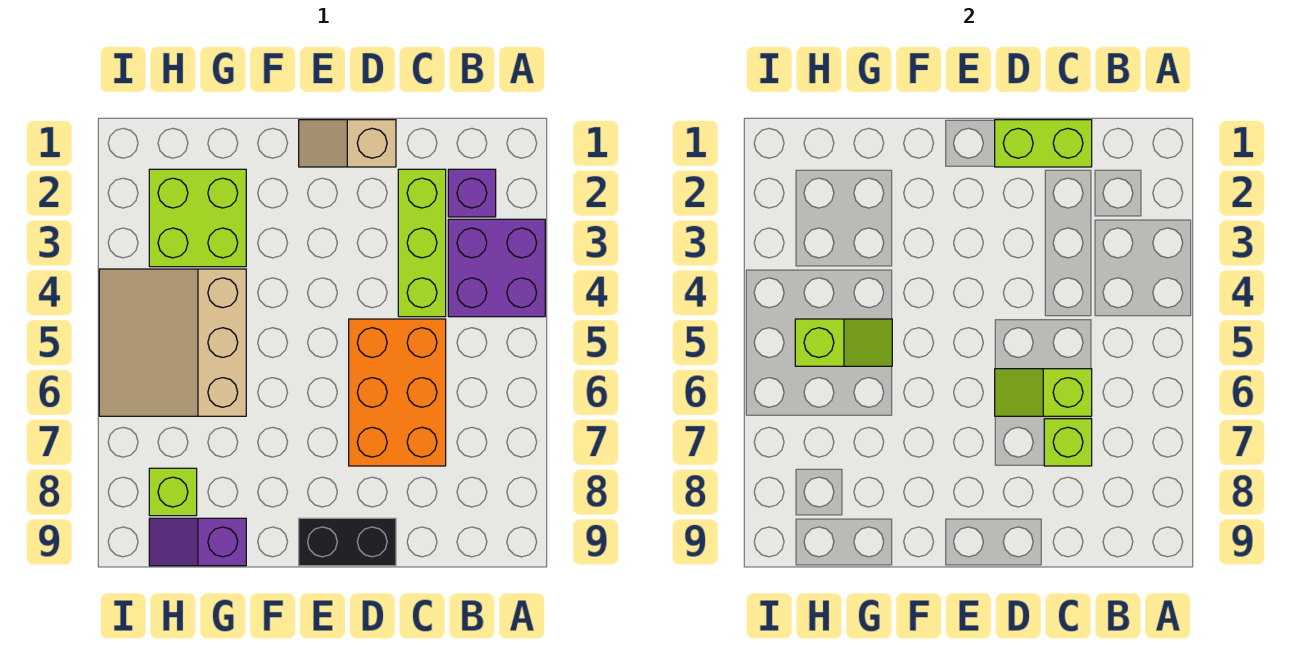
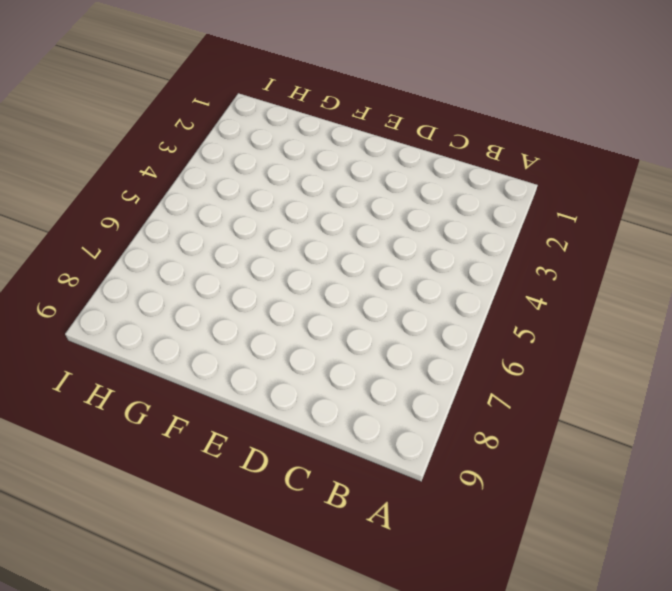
none -> purple brick A3:B4 level 1
none -> purple brick B2 level 1
none -> lime brick C2:C4 level 1

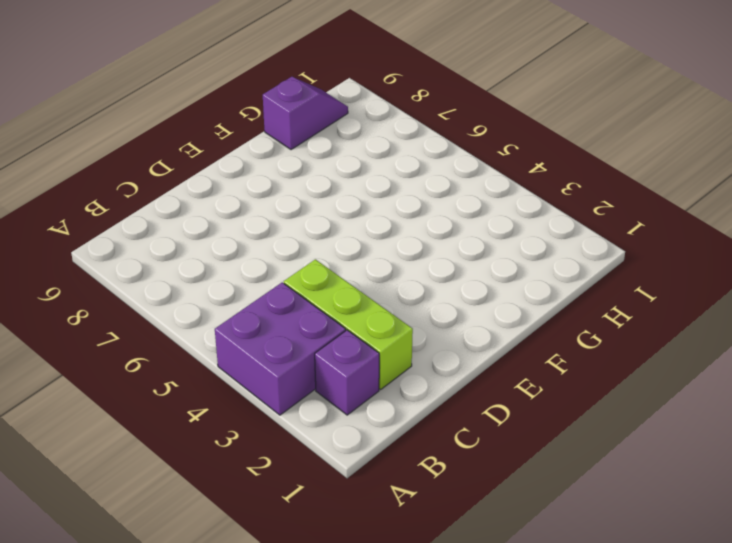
none -> orange brick C5:D7 level 1
none -> tan slope D1:E1 level 1 top D
none -> black brick D9:E9 level 1

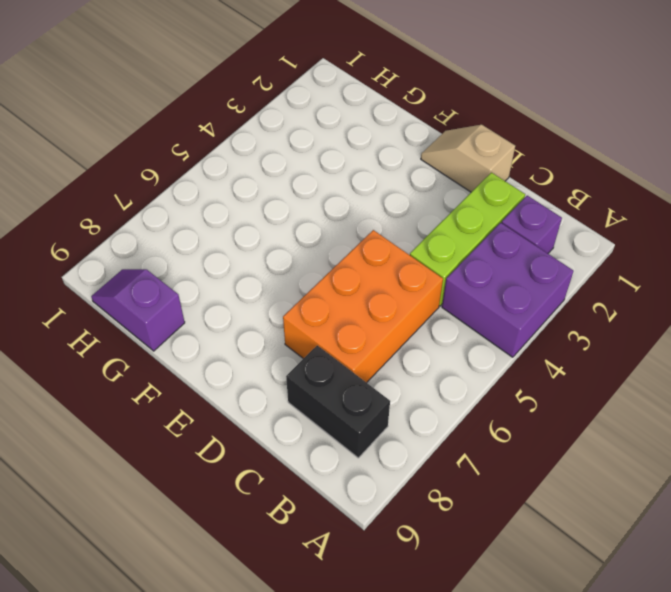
black brick B8:C8 level 1 -> black brick D9:E9 level 1
none -> lime brick G2:H3 level 1
none -> tan slope G4:I6 level 1 top G
none -> lime brick H8 level 1

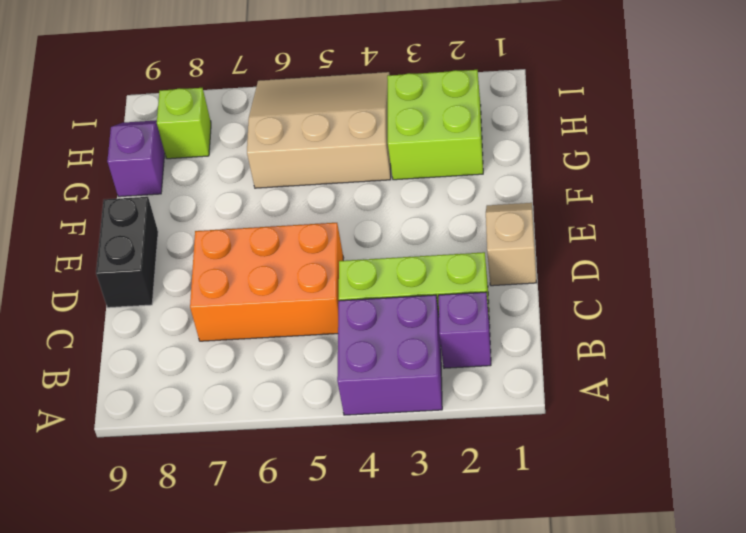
none -> lime brick C1:D1 level 2
none -> lime slope C6:D6 level 2 top C
none -> lime brick C7 level 2

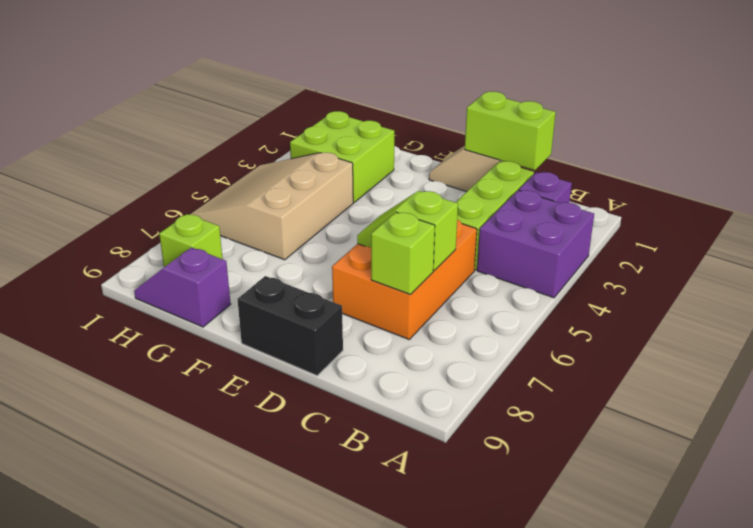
none -> lime slope G5:H5 level 2 top H

